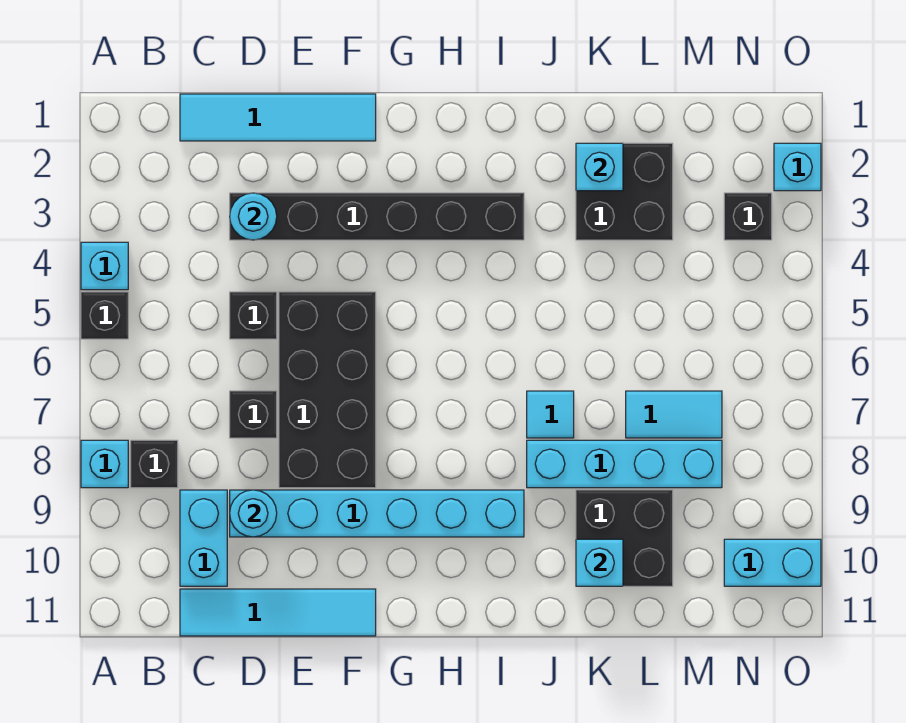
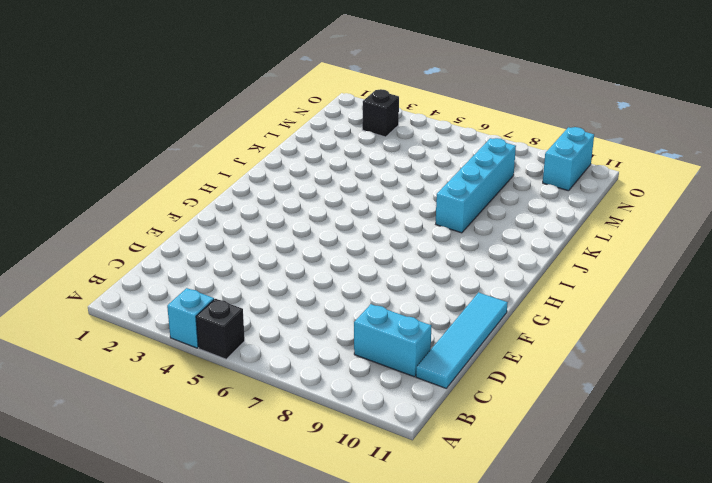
none -> cyan brick A8 level 1
none -> black brick B8 level 1
none -> cyan tile C1:F1 level 1

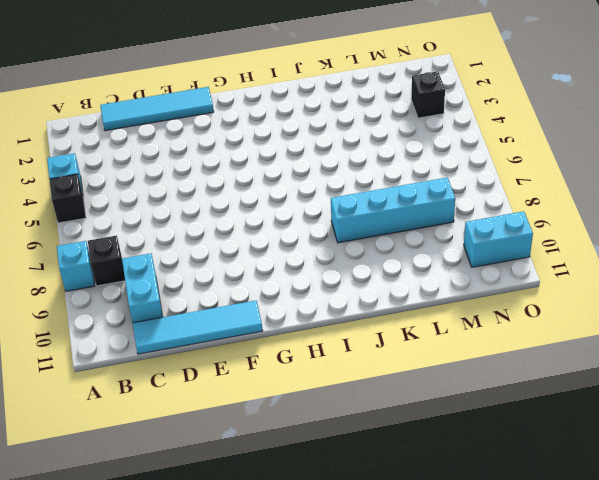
none -> black brick D3:I3 level 1
none -> black brick D5 level 1
none -> black brick D7 level 1

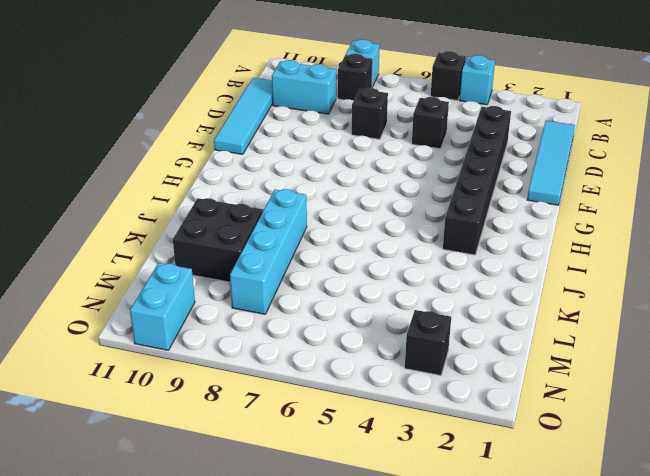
none -> cyan brick D9:I9 level 1
none -> black brick E5:F8 level 1
none -> cyan tile J7 level 1

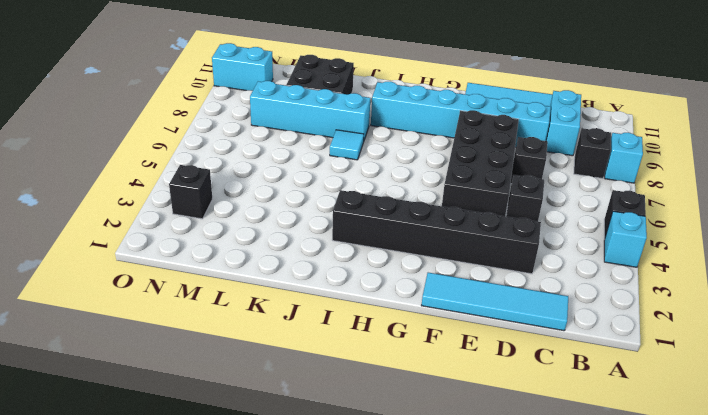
none -> black brick K2:L3 level 1
none -> cyan tile L7:M7 level 1
none -> cyan brick O2 level 1

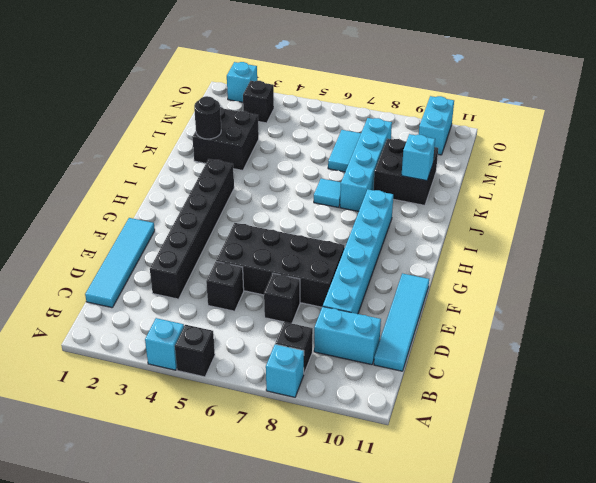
black round brick K2 level 2 -> cyan brick K2 level 2
none -> cyan round brick D3 level 2
none -> cyan round brick D9 level 2

